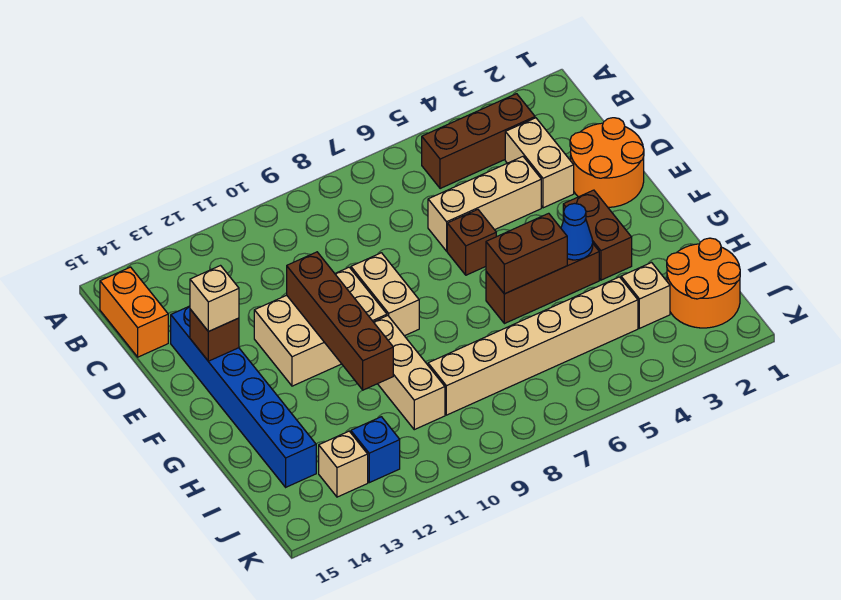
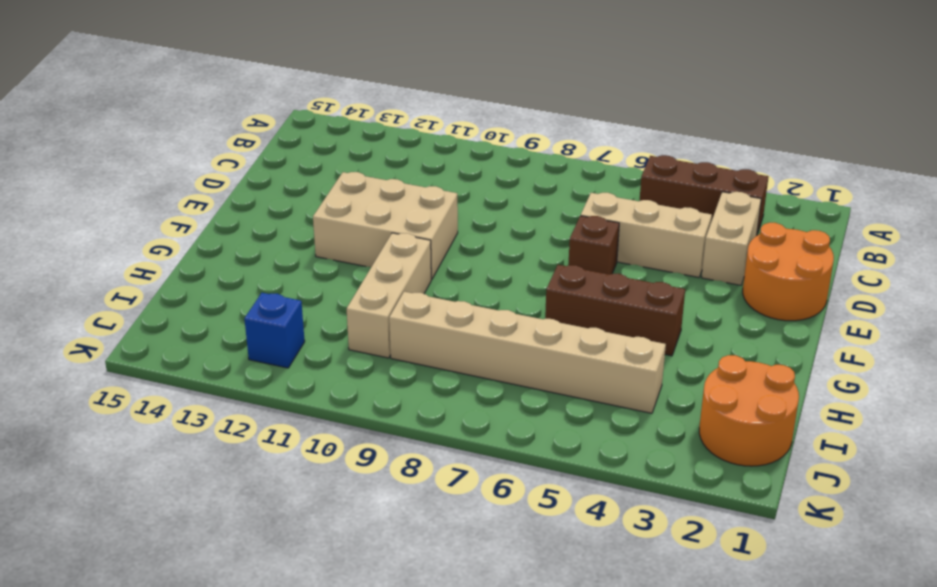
none -> orange brick B15:C15 level 1
none -> blue brick D14:I14 level 1
none -> tan brick E9:F9 level 1

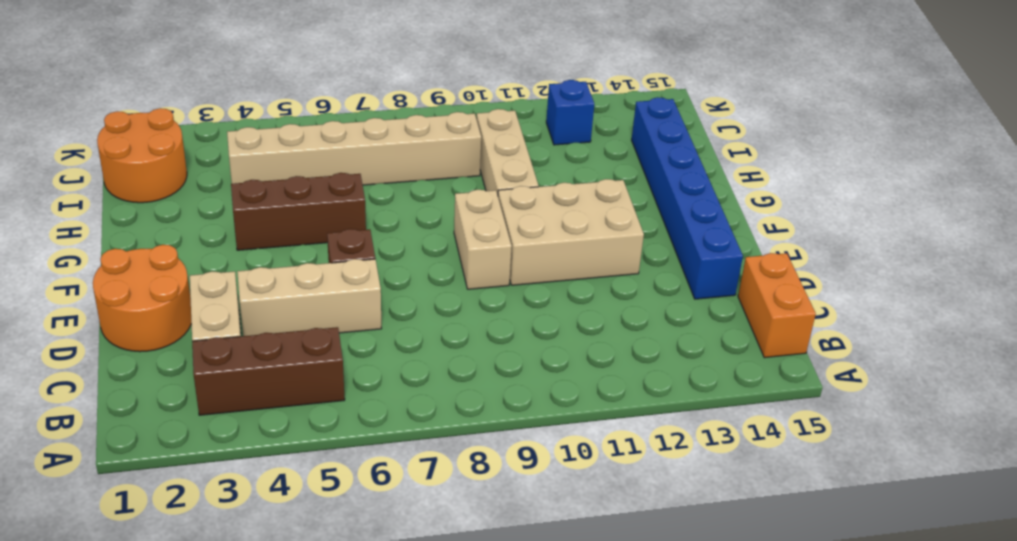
none -> brown brick F3:G3 level 1
none -> tan brick I3 level 1
none -> tan brick J13 level 1

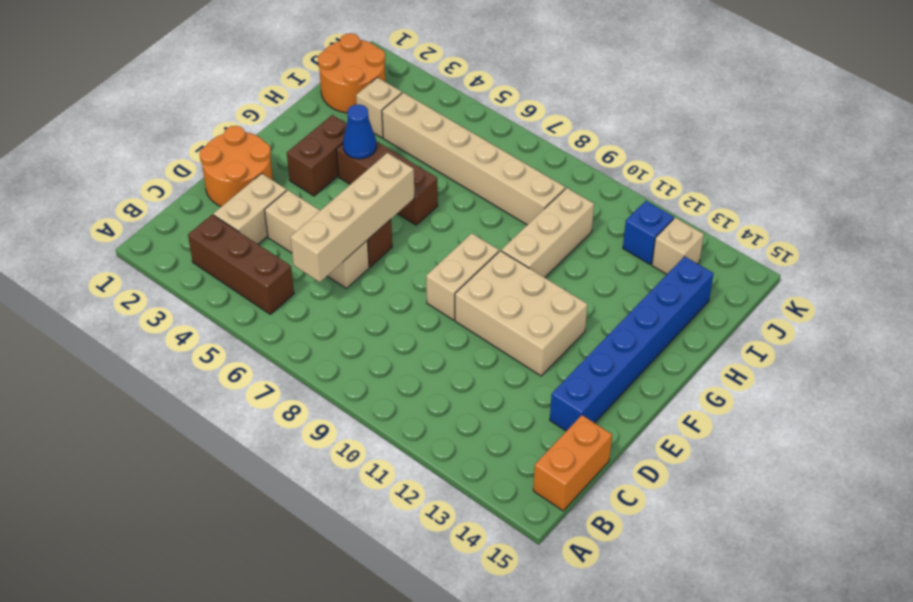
tan brick C6:F6 level 2 -> none
none -> brown brick E11:H11 level 2
none -> brown brick E14 level 2
none -> brown brick G5:G6 level 2

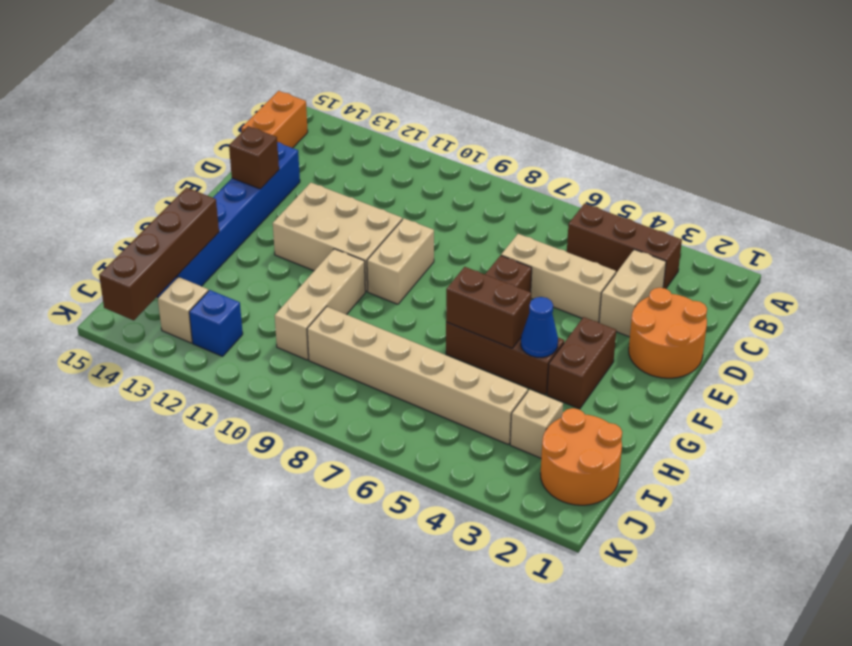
brown brick H14:K14 level 2 -> brown brick E11:H11 level 2
none -> tan brick E14 level 3

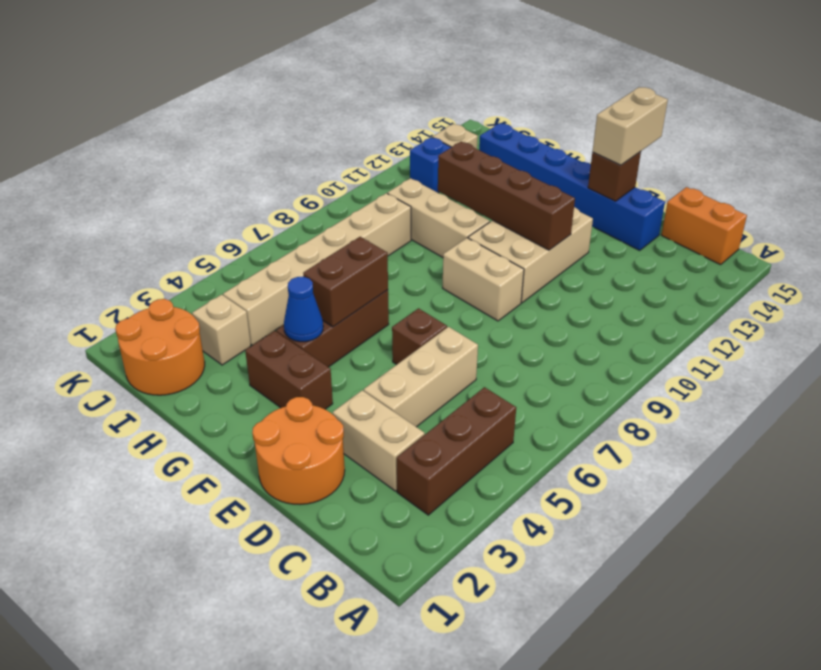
tan brick E14:E15 level 3 -> tan brick E14 level 3

